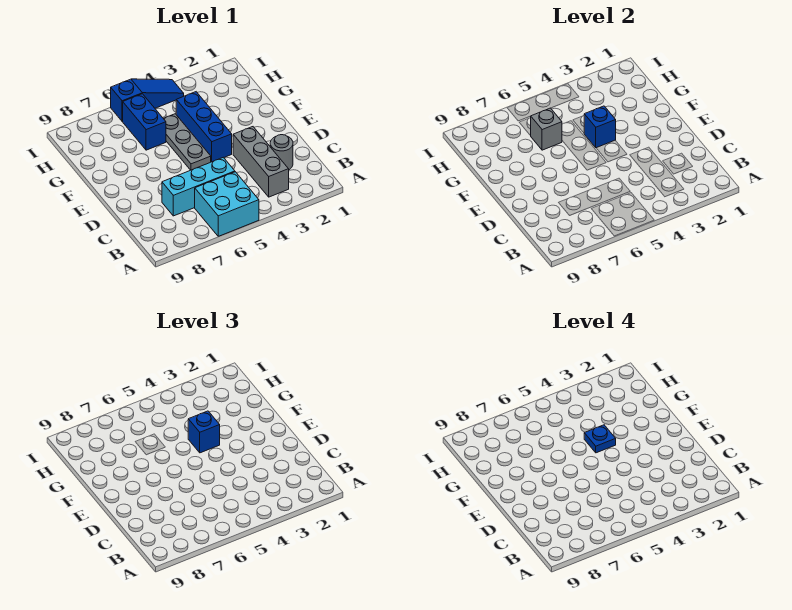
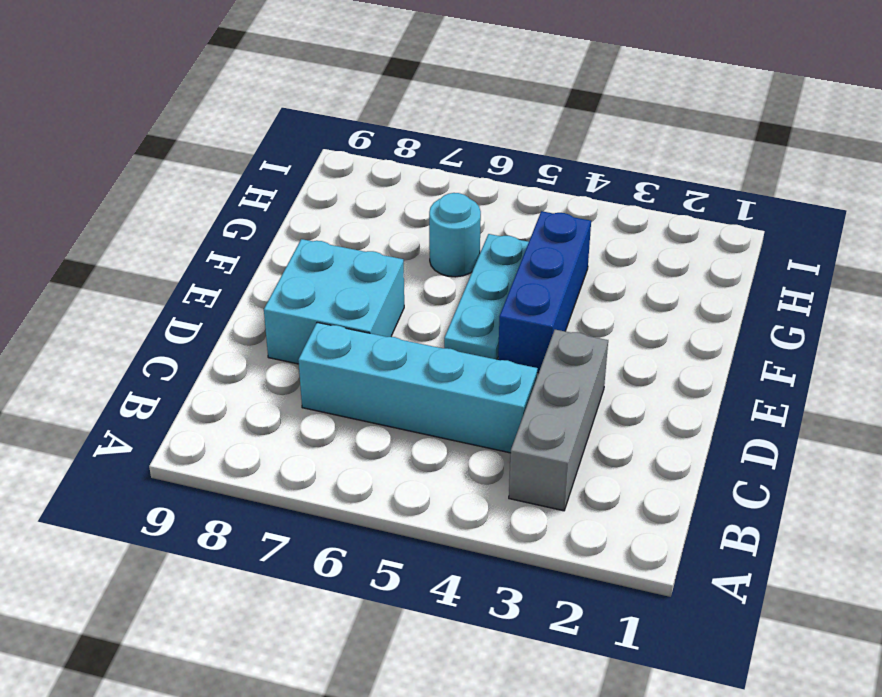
cyan brick C4:C7 level 1 -> cyan brick C5:C7 level 1
cyan brick D7:E8 level 1 -> cyan brick A5:B6 level 1
cyan plate E5:G5 level 1 -> grey plate E5:G5 level 1
cyan round brick G6 level 1 -> blue brick G6:H6 level 1
none -> grey round brick C2 level 1
none -> blue slope I4:I6 level 1 top 6
none -> blue brick F4 level 2

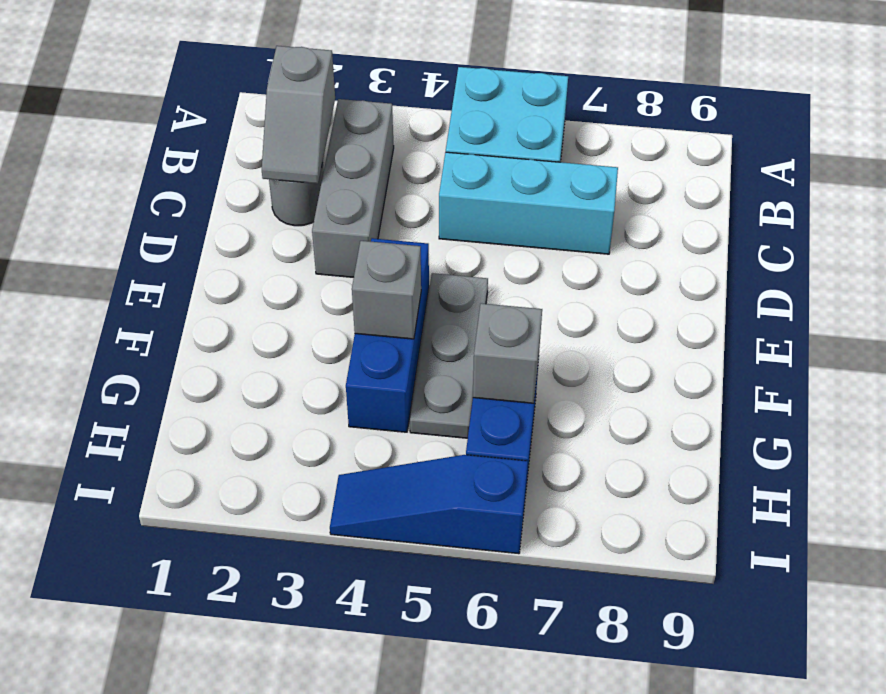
grey slope B2:C2 level 2 top B -> none
grey brick F4 level 2 -> blue brick F4 level 2
none -> blue brick F4 level 3
none -> blue plate F4 level 4

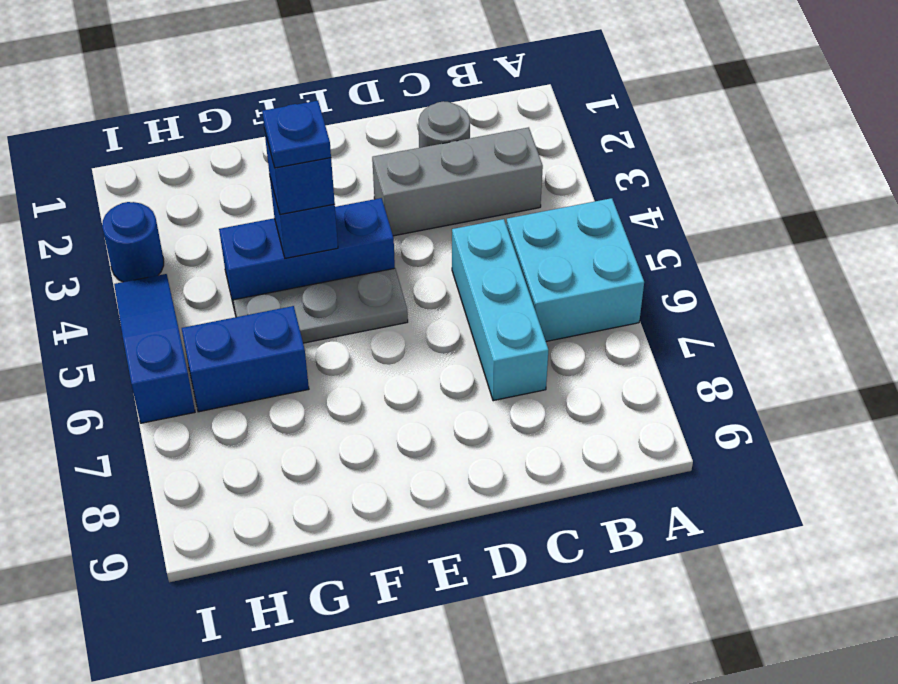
blue round brick I3 level 1 -> none
none -> grey brick G6 level 2

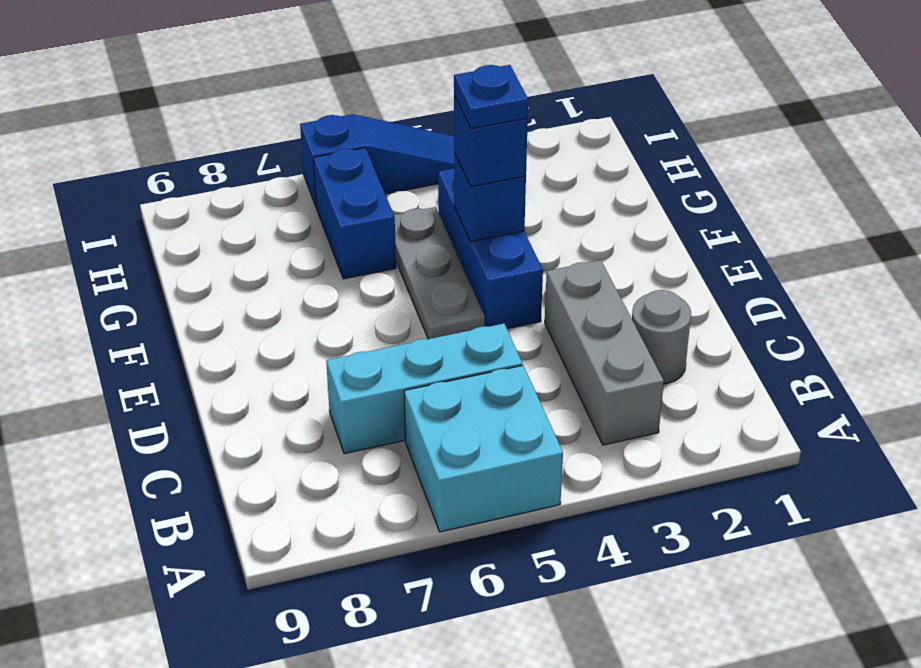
none -> grey brick G6 level 2

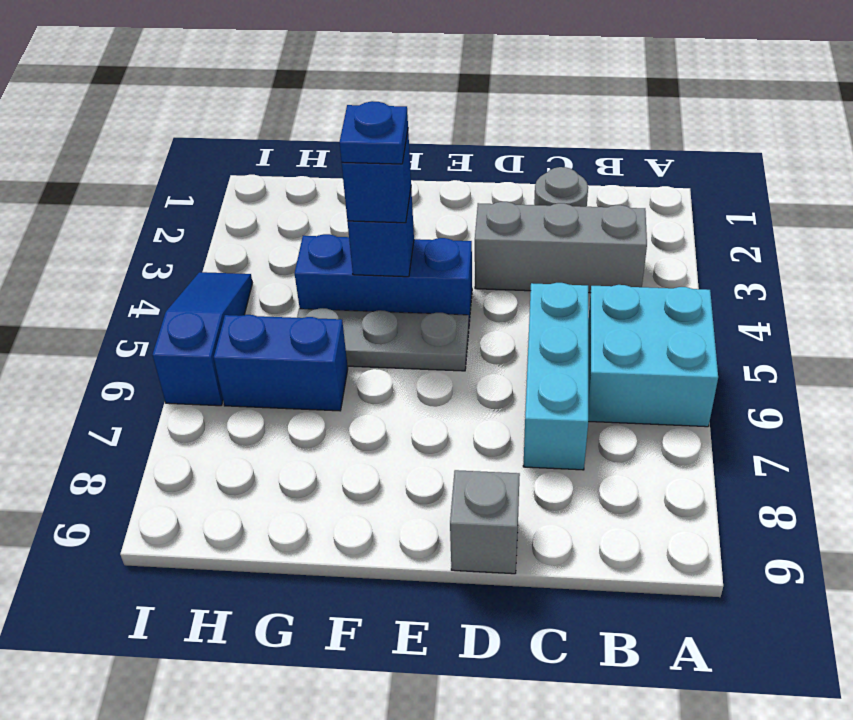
grey brick D9 level 1 -> grey brick G6 level 2

